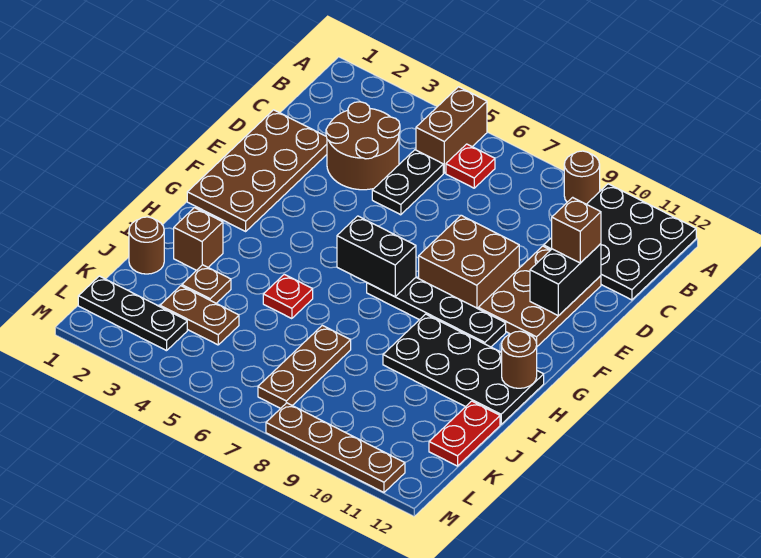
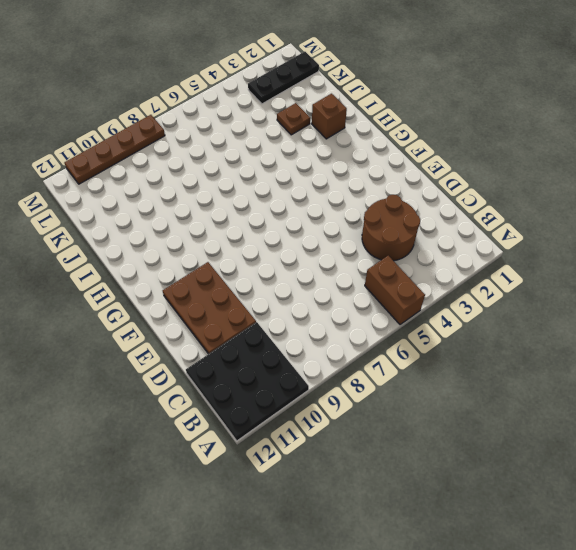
none -> brown round brick A9 level 1
none -> red plate B6 level 1
none -> black plate C5:D5 level 1

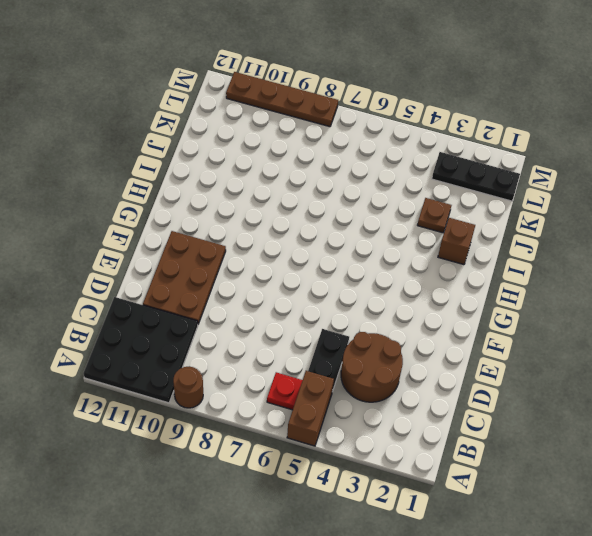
none -> brown plate D1:G2 level 1
none -> brown brick E8:F9 level 1
none -> black plate G7:G10 level 1

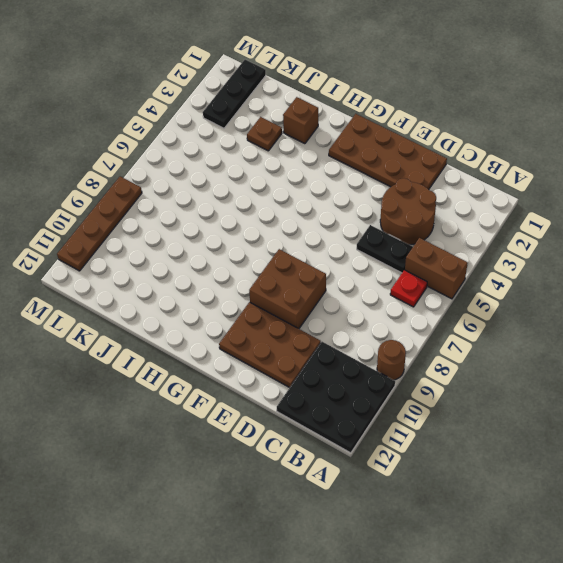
none -> black plate G7:G10 level 1
none -> black plate H9:I12 level 1
none -> red plate I5 level 1

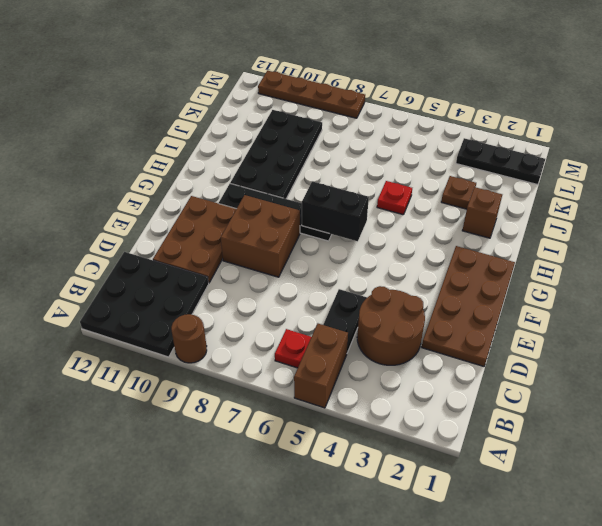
black plate H9:K10 level 1 -> black plate H9:I12 level 1
none -> brown round brick J1 level 1
none -> brown plate J7:L7 level 1
none -> red plate J12:K12 level 1

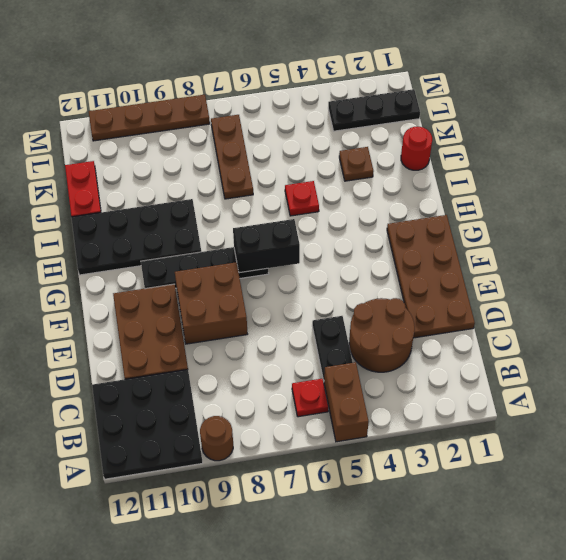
red round brick J1 level 1 -> brown round brick J1 level 1
none -> brown brick I2 level 1
none -> brown plate K3:K4 level 1
none -> black brick D11:E11 level 2

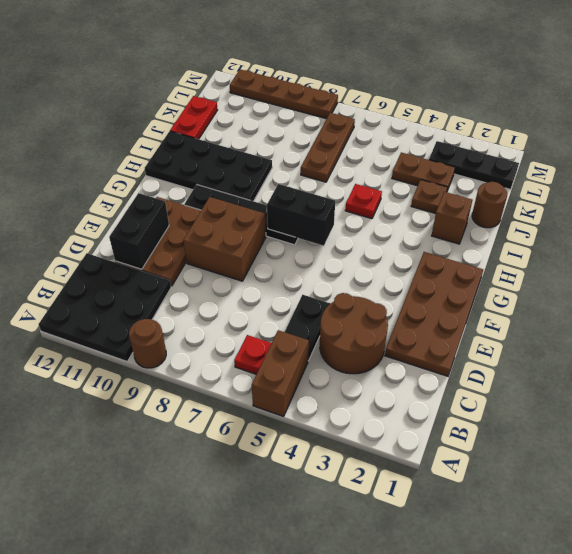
none -> brown round brick H12 level 2
none -> brown brick D11 level 3

